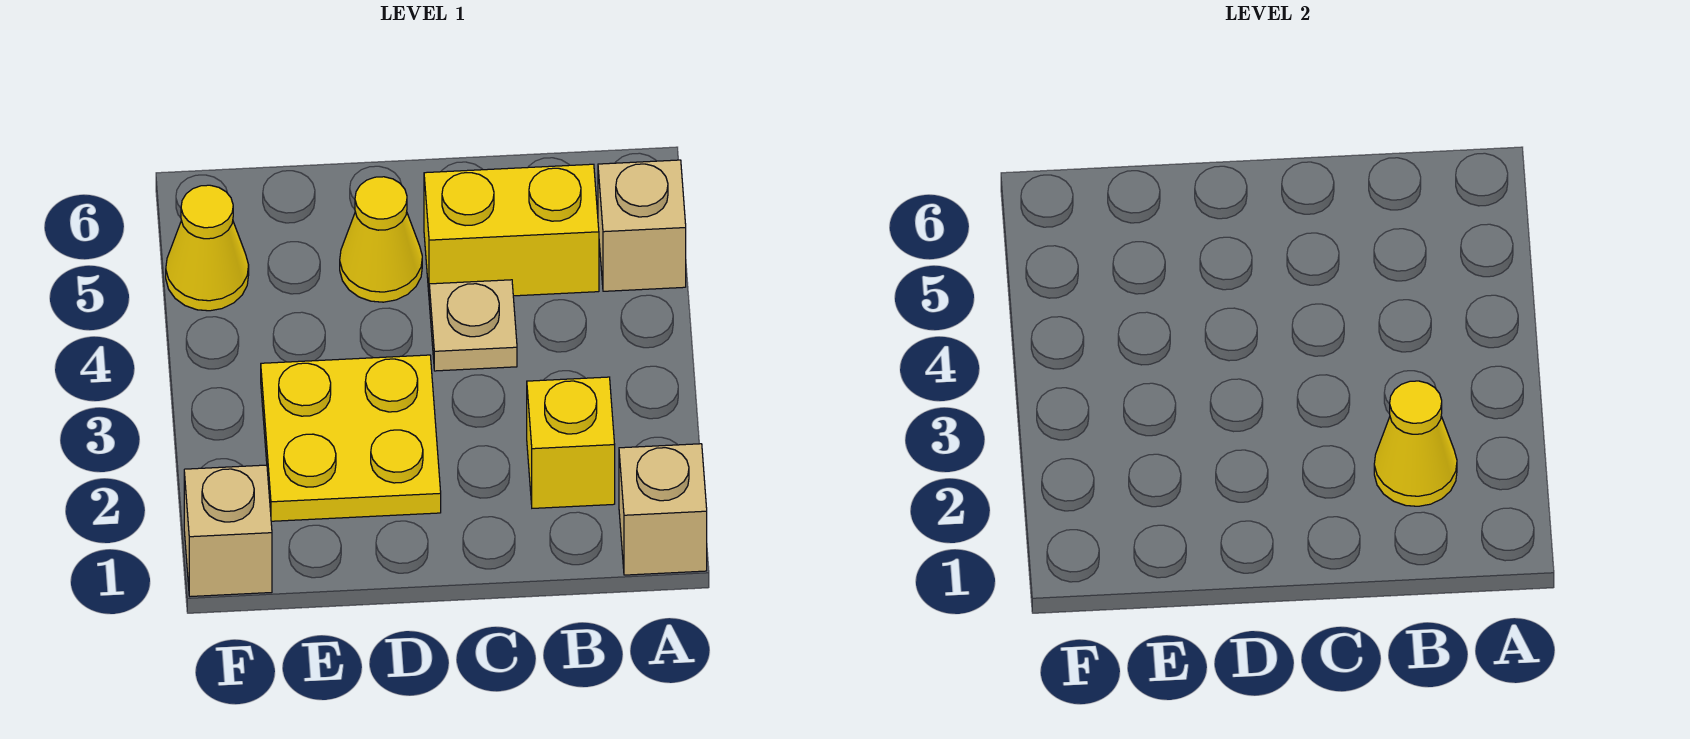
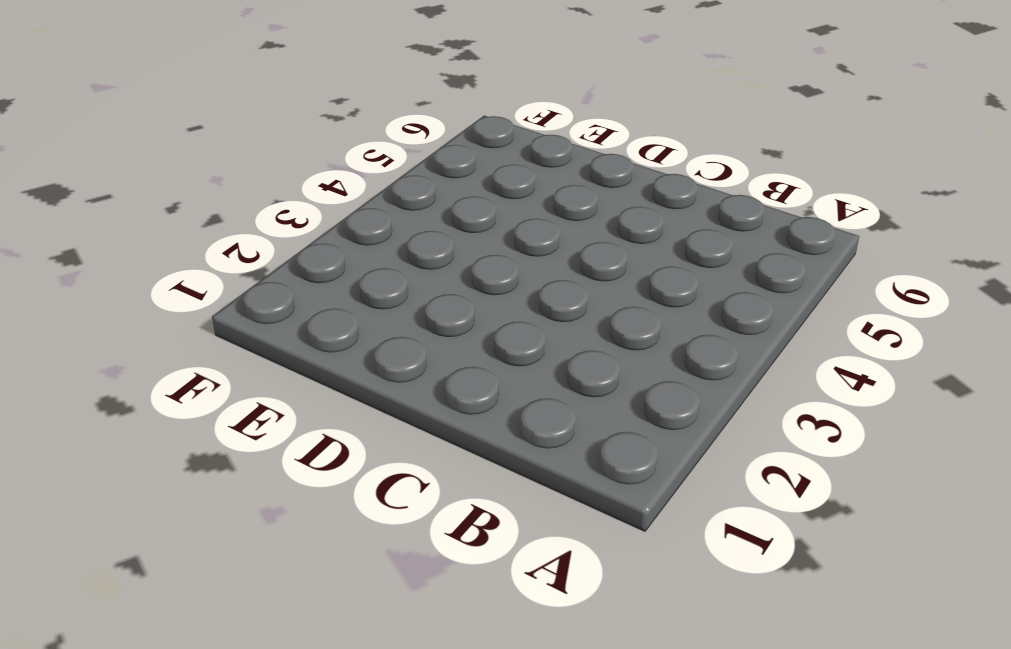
none -> tan brick A1 level 1
none -> tan brick A5 level 1

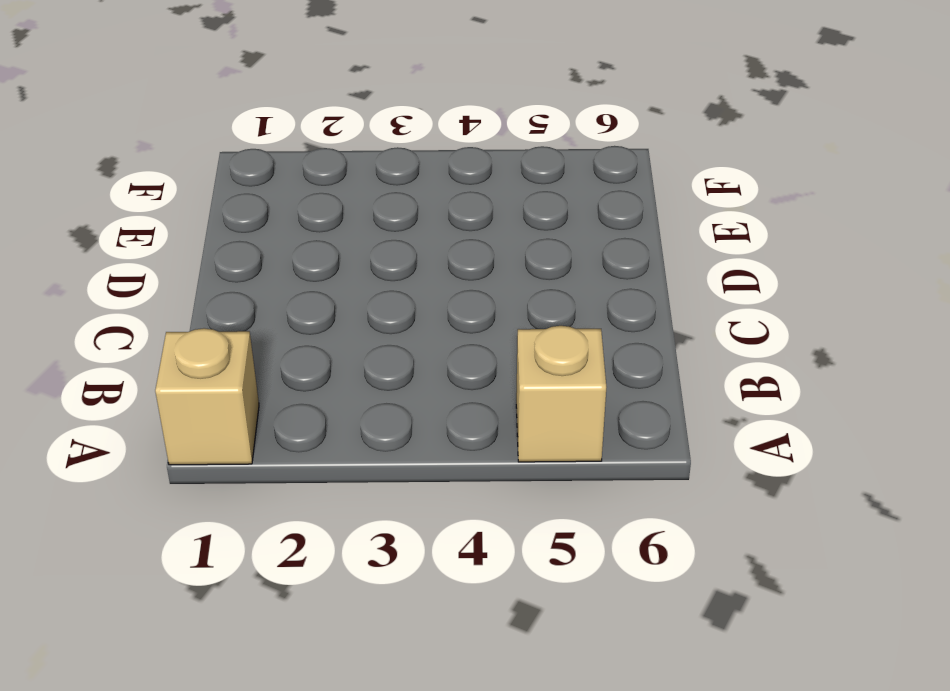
none -> yellow brick B2 level 1
none -> yellow brick B5:C5 level 1

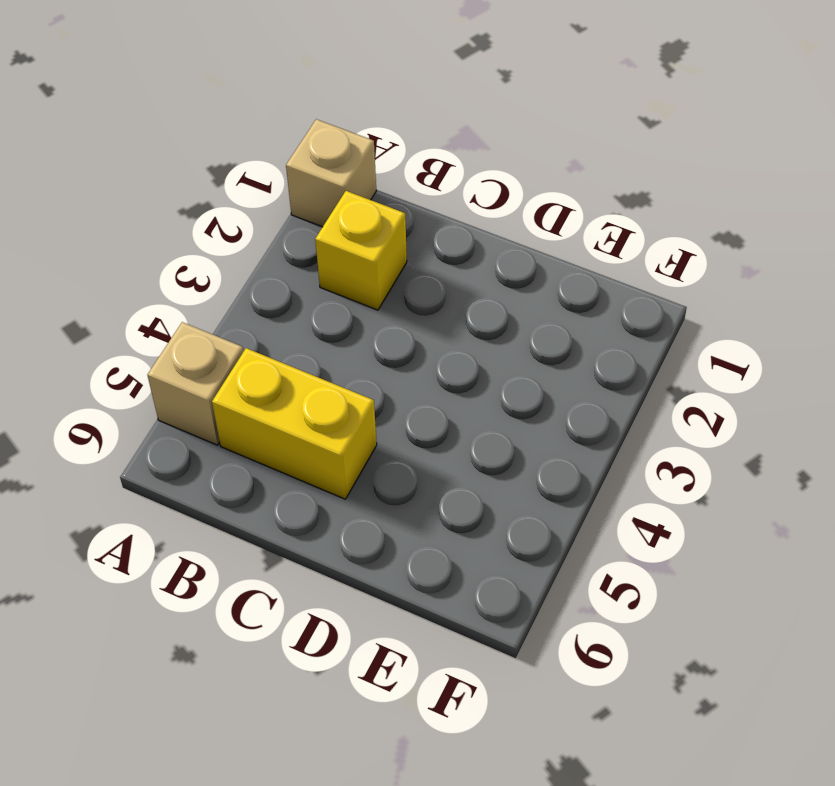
none -> tan plate C4 level 1
none -> yellow plate D2:E3 level 1

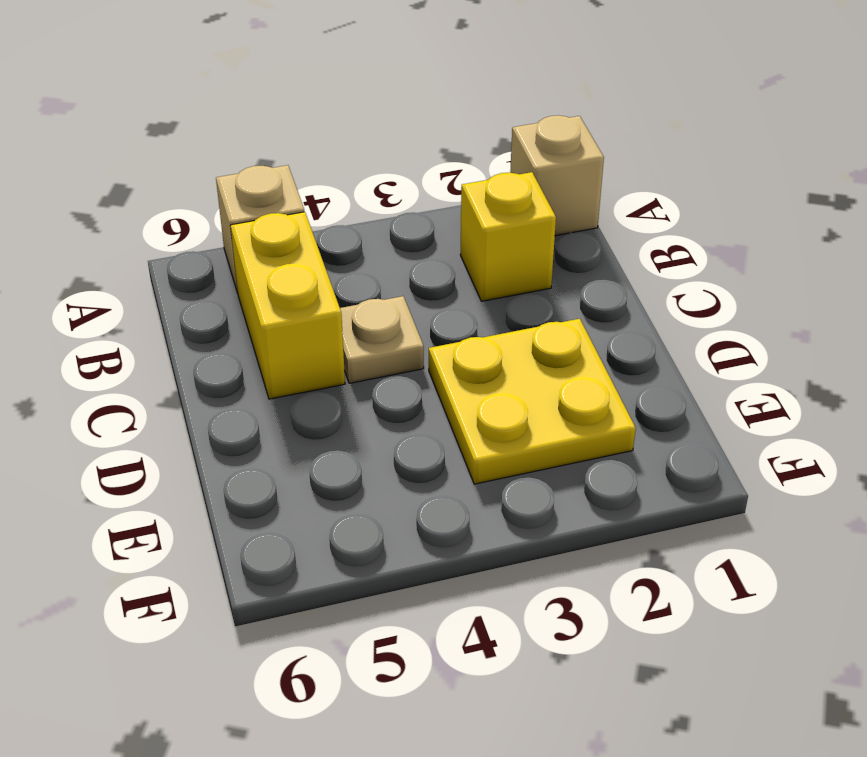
none -> yellow cone D5 level 1
none -> tan brick F1 level 1

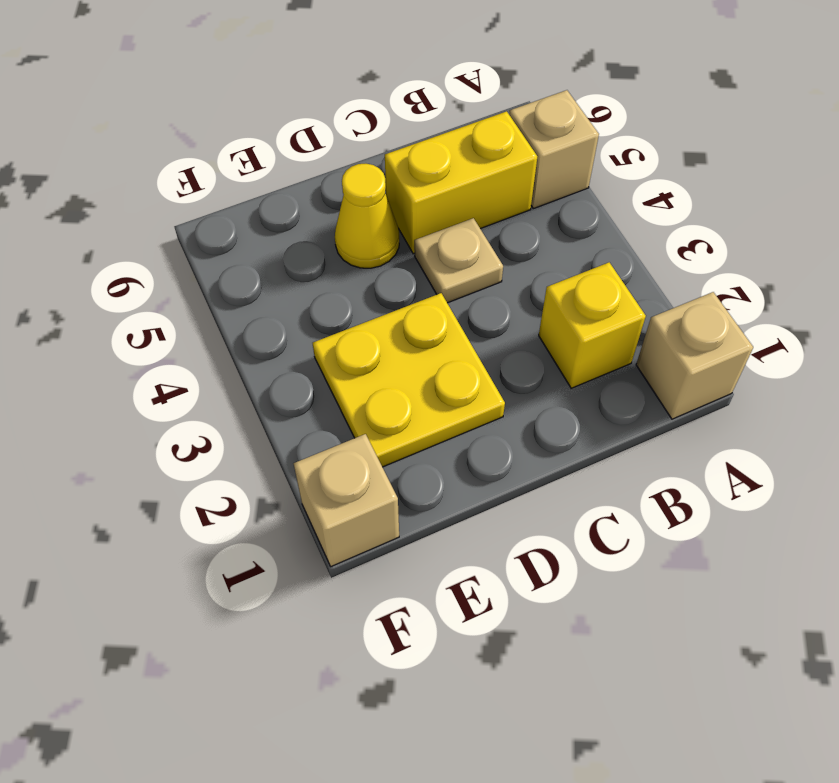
none -> yellow cone F5 level 1
none -> yellow cone B2 level 2

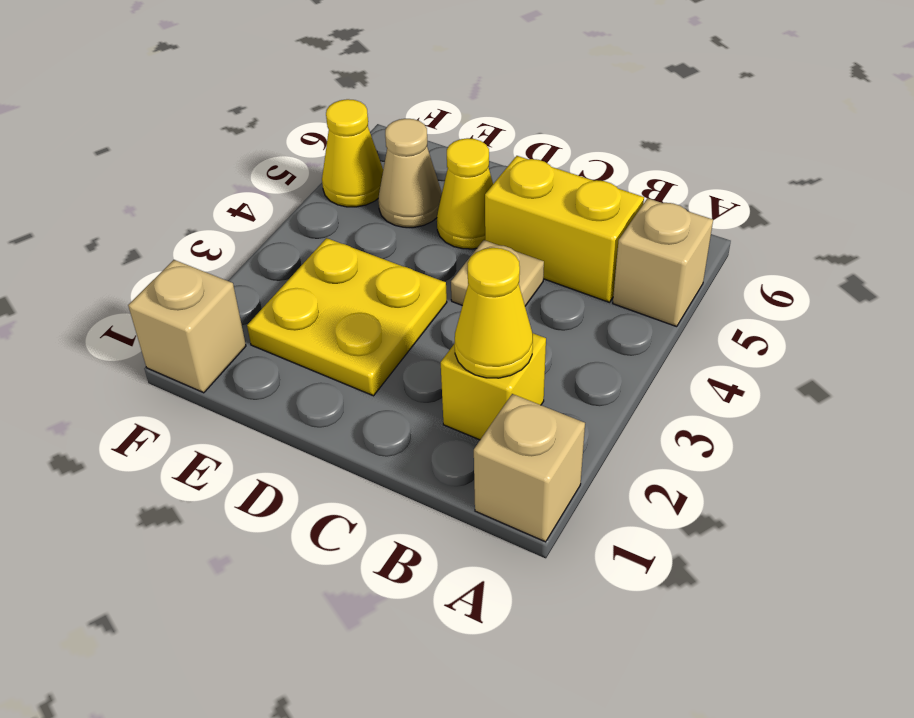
tan cone E5 level 1 -> none

